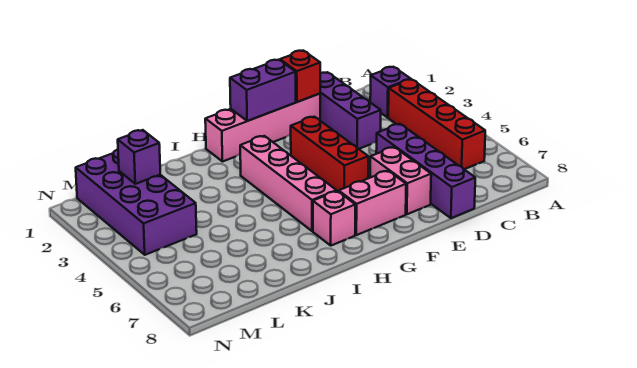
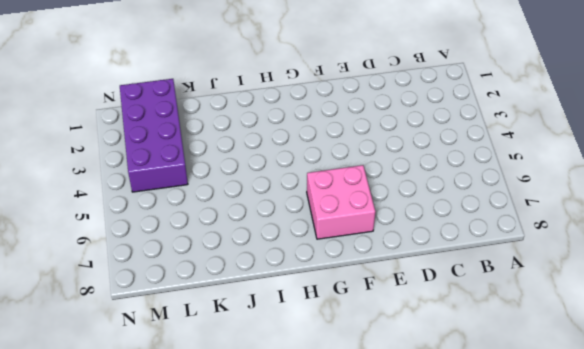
pink brick F6:G7 level 1 -> pink brick F7:G7 level 1
none -> purple brick B2 level 1
none -> red brick B3:B6 level 1
none -> purple brick D1:D3 level 1

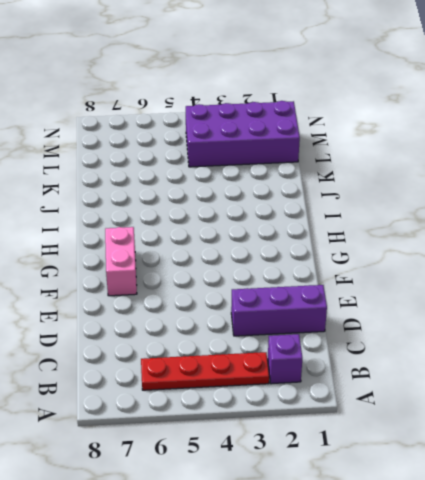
red plate B3:B6 level 1 -> red brick B3:B6 level 1
none -> purple brick D5:D8 level 1
none -> pink brick E1:H1 level 1
none -> pink brick E6:E7 level 1

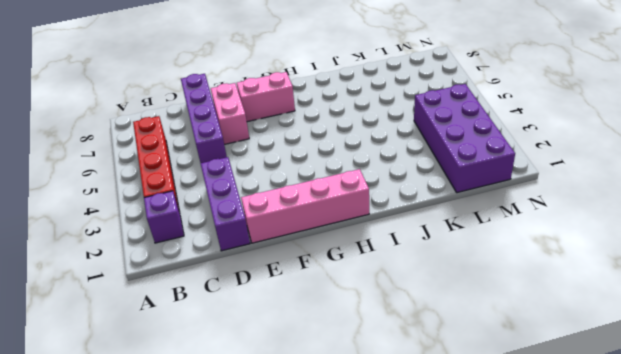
none -> red brick F3:F5 level 1
none -> pink brick H3:H6 level 1
none -> pink brick H7 level 1

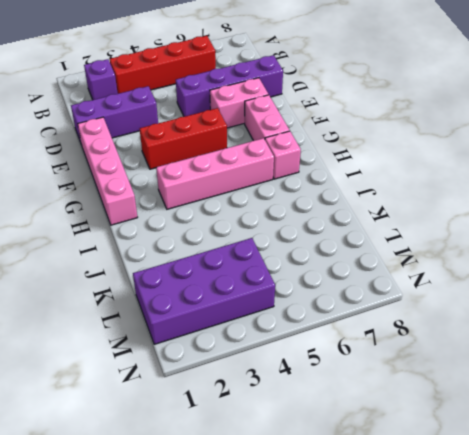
none -> red brick E1 level 2
none -> purple brick F1:G1 level 2
none -> purple brick L2 level 2

